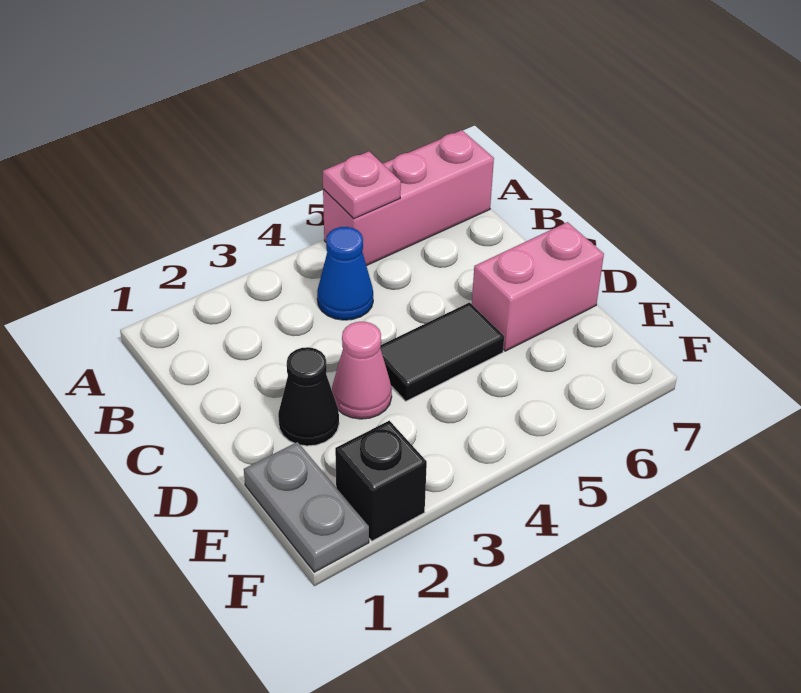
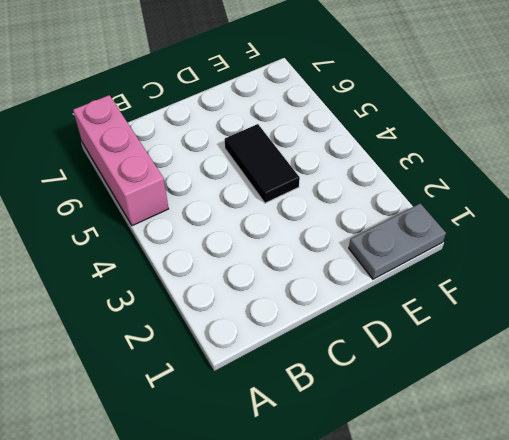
none -> blue cone B4 level 1
none -> black cone D2 level 1

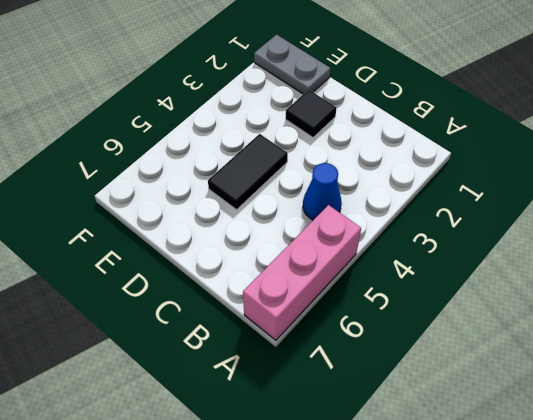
black tile D2 level 1 -> black cone D2 level 1
none -> pink cone D3 level 1
none -> pink brick D6:D7 level 1

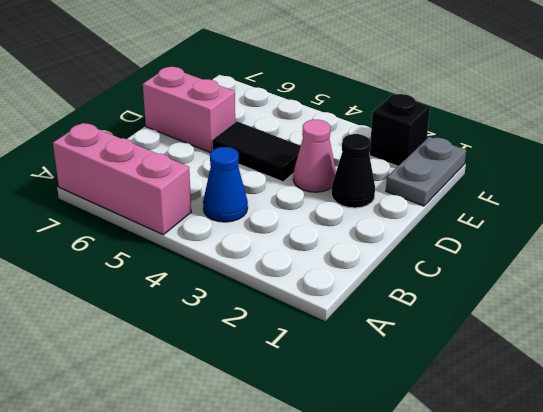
none -> pink plate A5 level 2

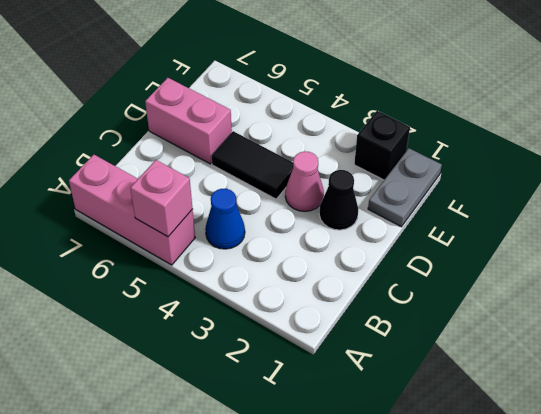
pink brick A5 level 2 -> pink plate A5 level 2

